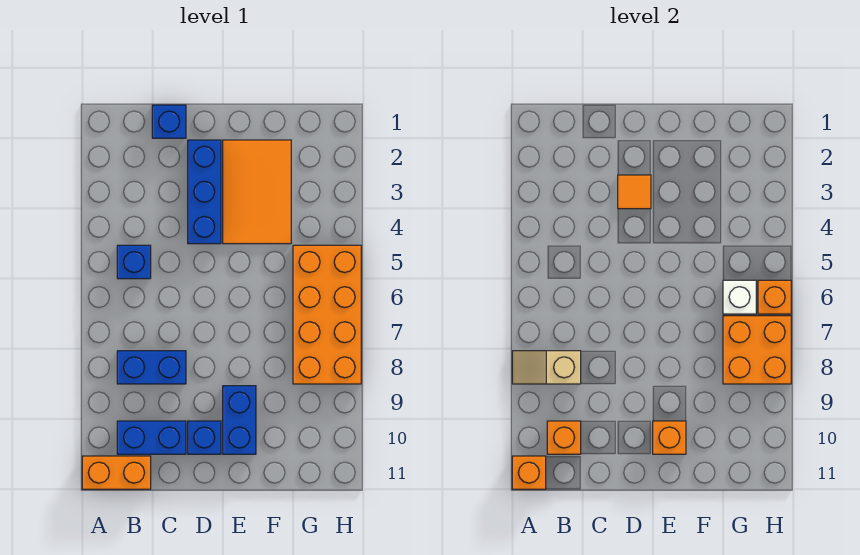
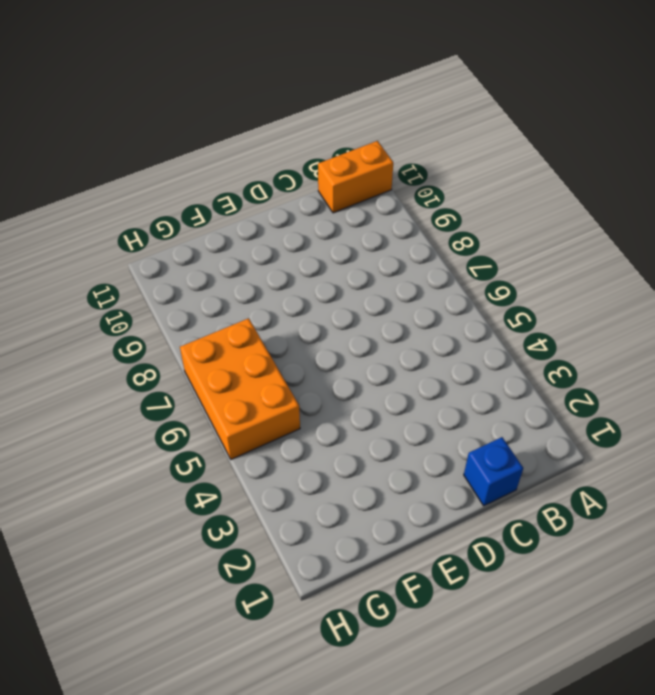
orange brick G5:H7 level 1 -> orange brick G5:H8 level 1
none -> blue brick B5 level 1
none -> blue brick B8:C8 level 1
none -> blue brick B10:C10 level 1

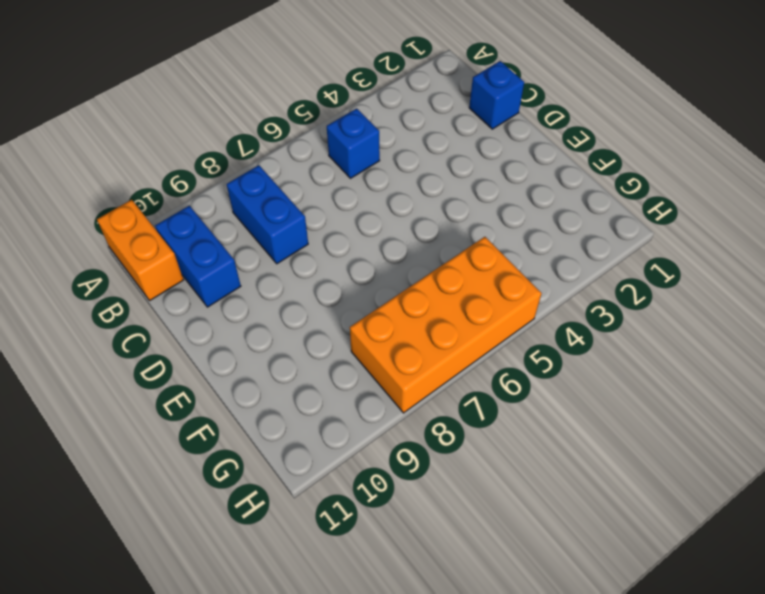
none -> blue brick D2:D4 level 1
none -> blue brick D10 level 1
none -> orange tile E2:F4 level 1

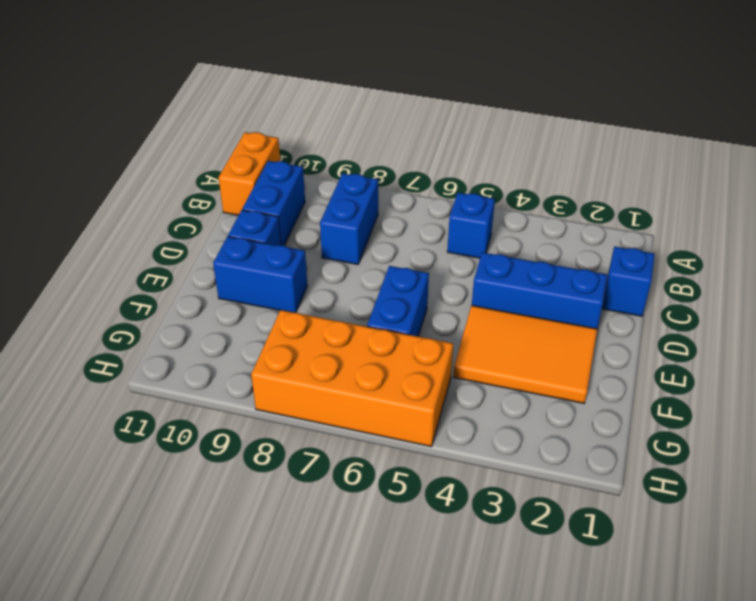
blue brick E6:F6 level 1 -> none
none -> tan slope A8:B8 level 2 top B
none -> orange brick A11 level 2
none -> orange brick B10 level 2

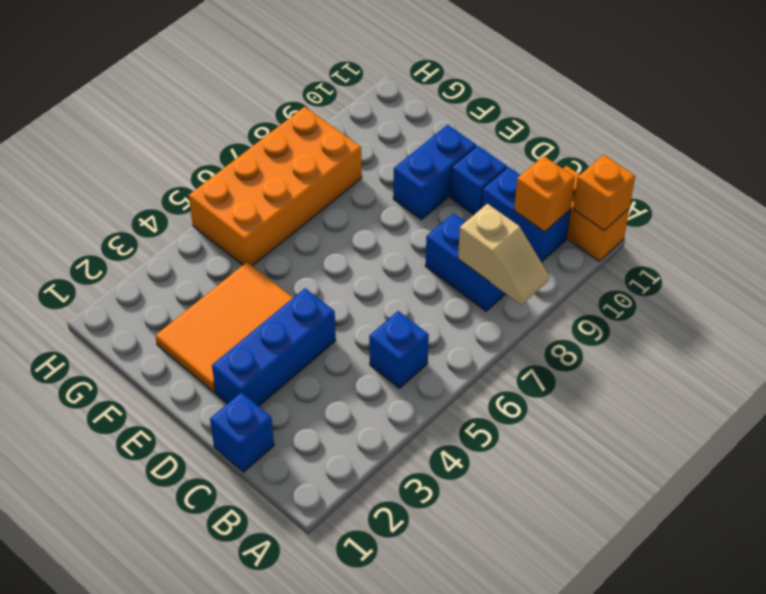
none -> orange tile D3 level 2
none -> orange brick E10 level 2
none -> white brick G6 level 2

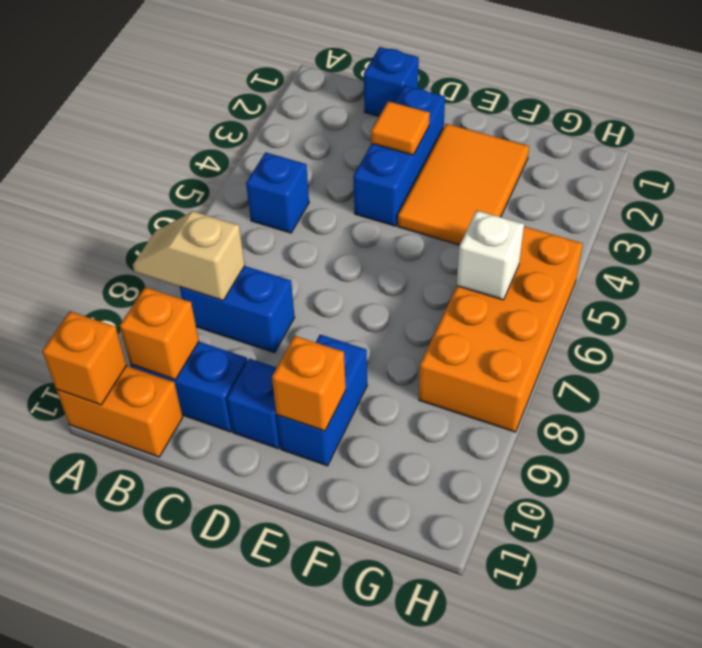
none -> orange brick G7:H8 level 2
none -> orange brick H6 level 2

